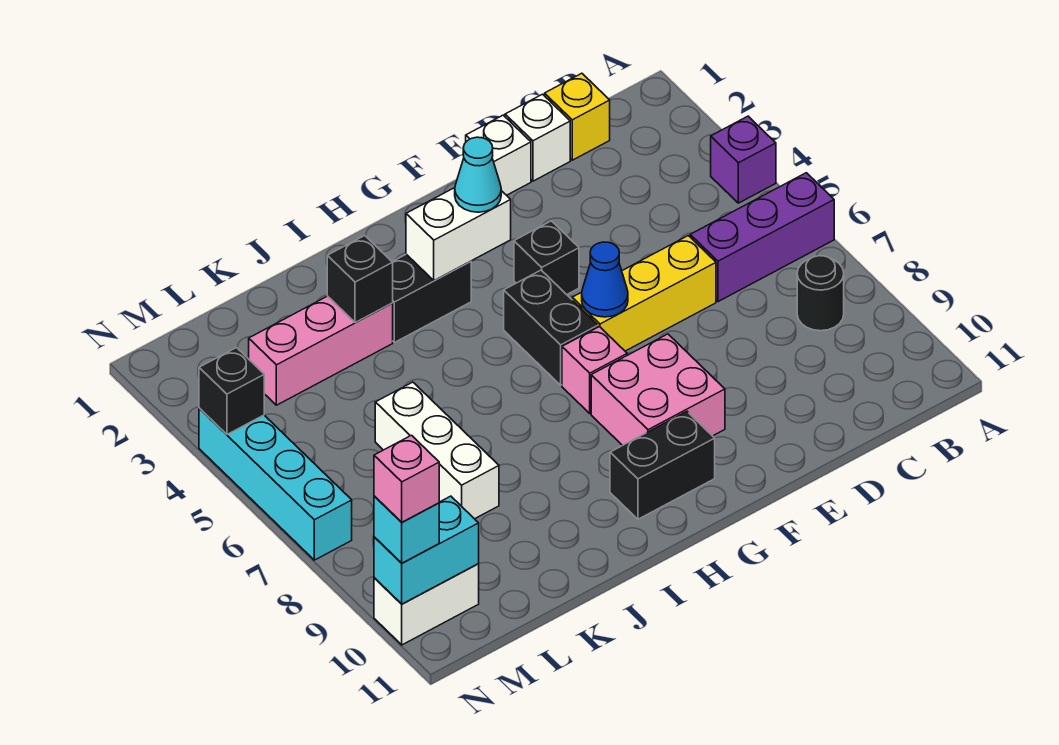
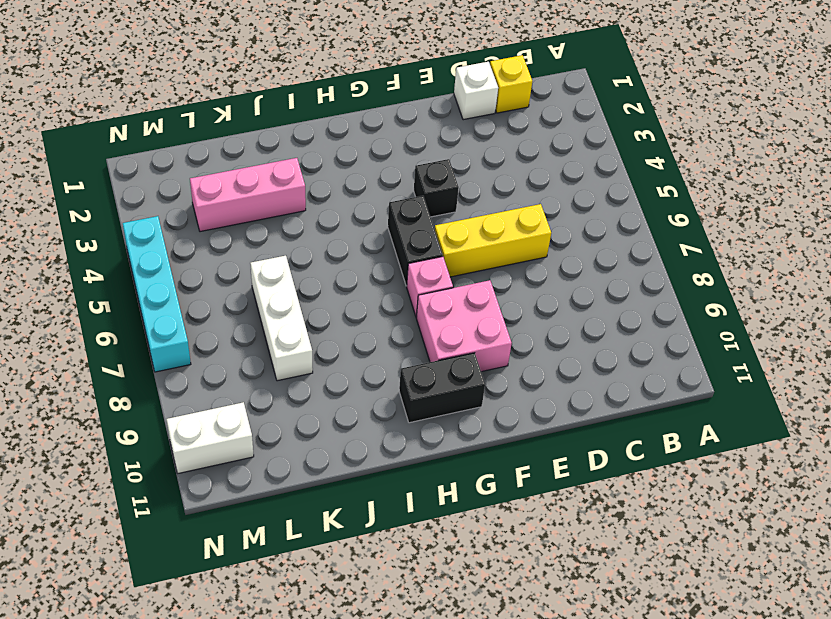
none -> purple brick A4 level 1
none -> purple brick A6:C6 level 1
none -> black round brick B8 level 1

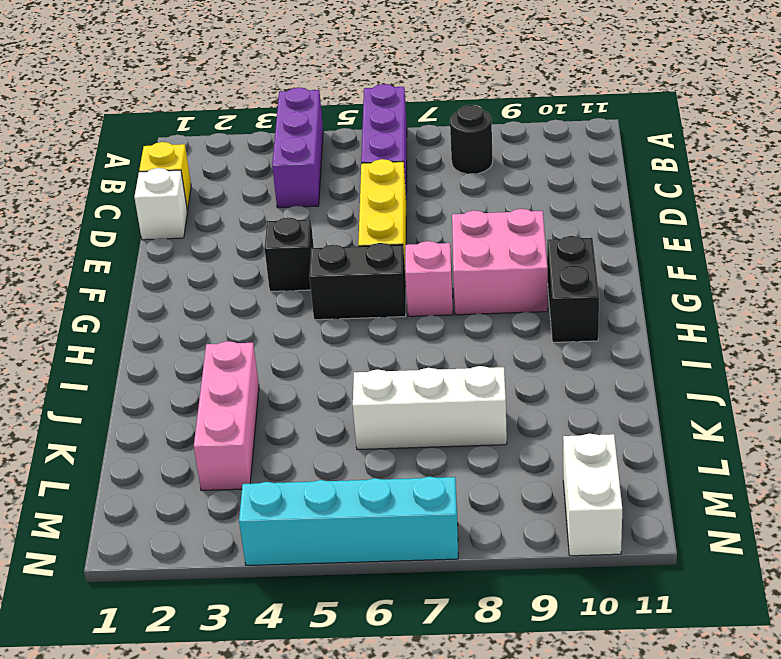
purple brick A4:C4 level 1 -> purple brick A4 level 1
none -> white brick E1 level 1
none -> black brick H3:I3 level 1
none -> blue cone F6 level 2

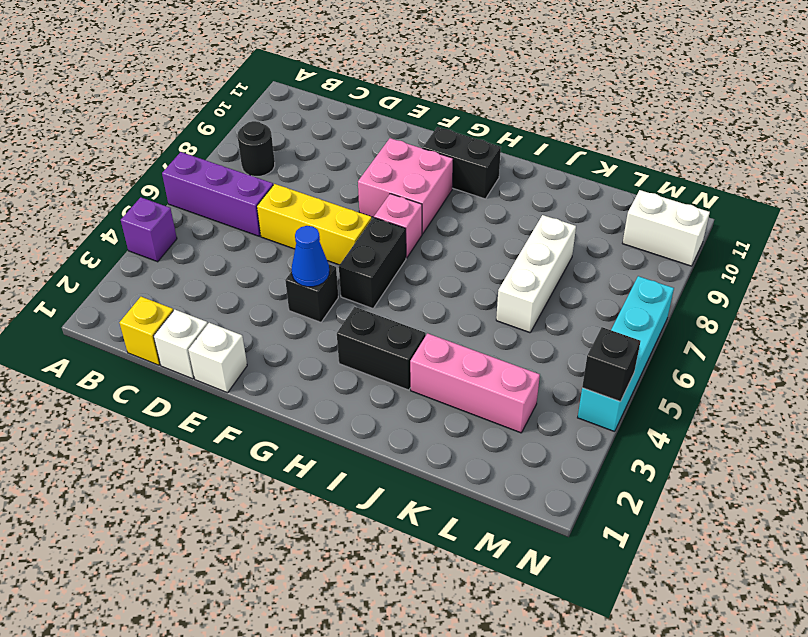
blue cone F4 level 2 -> blue cone F6 level 2
none -> white brick G3:H3 level 2
none -> black brick J3 level 2
none -> cyan brick M10:N10 level 2

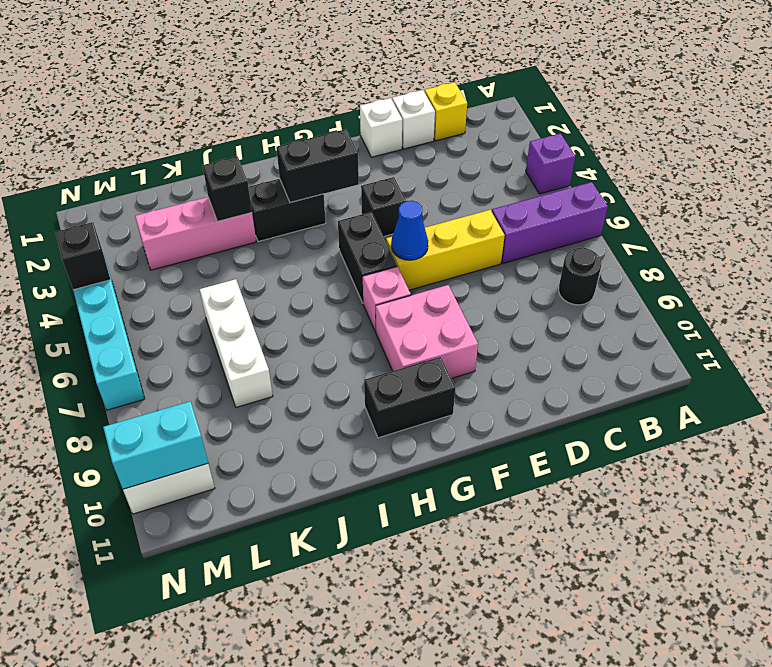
black brick G3:H3 level 2 -> white brick G3:H3 level 2
none -> cyan cone G3 level 3
none -> cyan brick N10 level 3
none -> pink brick N10 level 4

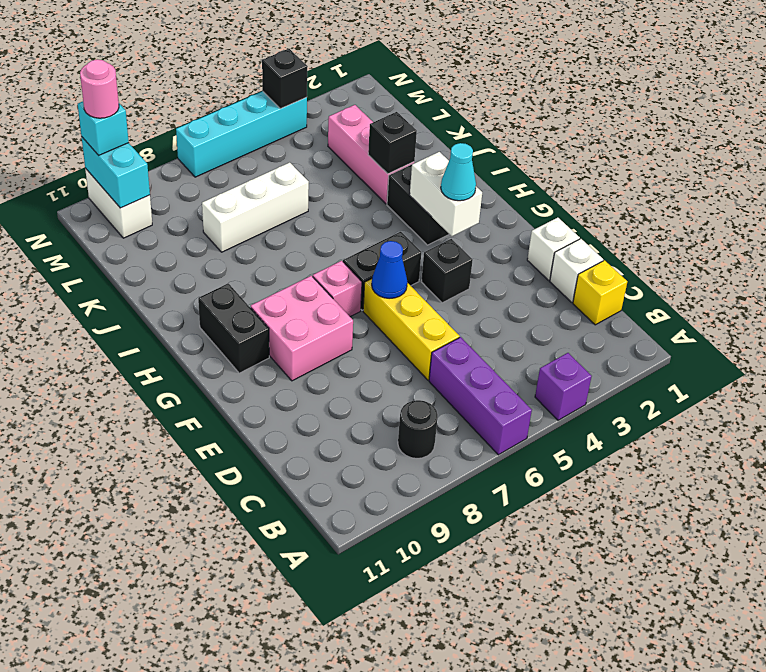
pink round brick N10 level 4 -> pink brick N10 level 4

